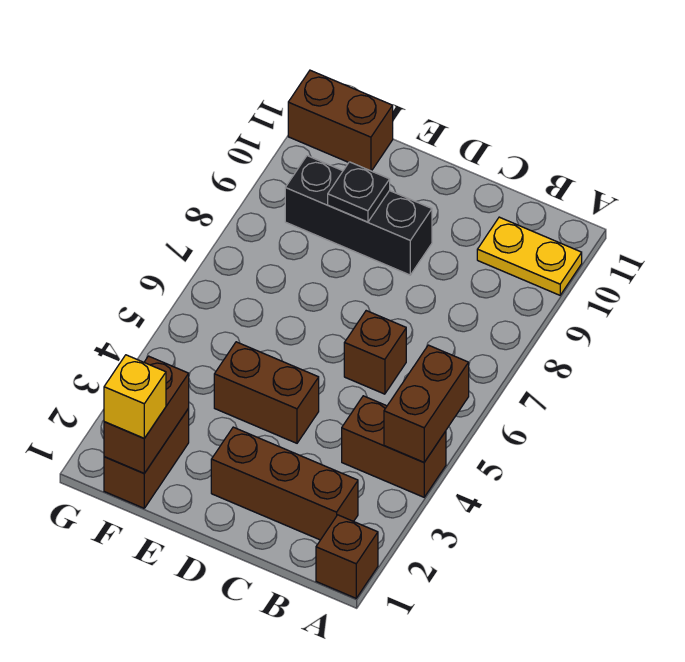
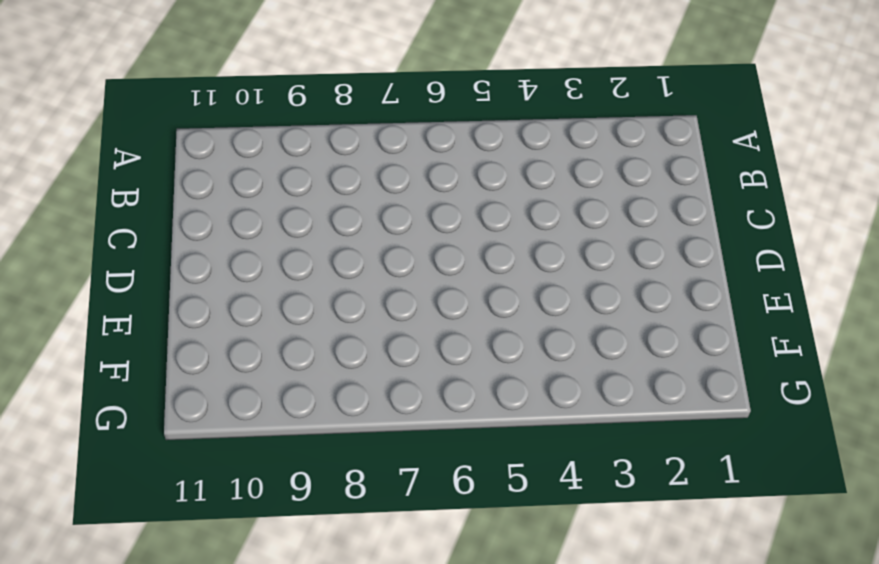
none -> brown brick A1 level 1
none -> brown brick A4:B4 level 1
none -> yellow plate A10:B10 level 1

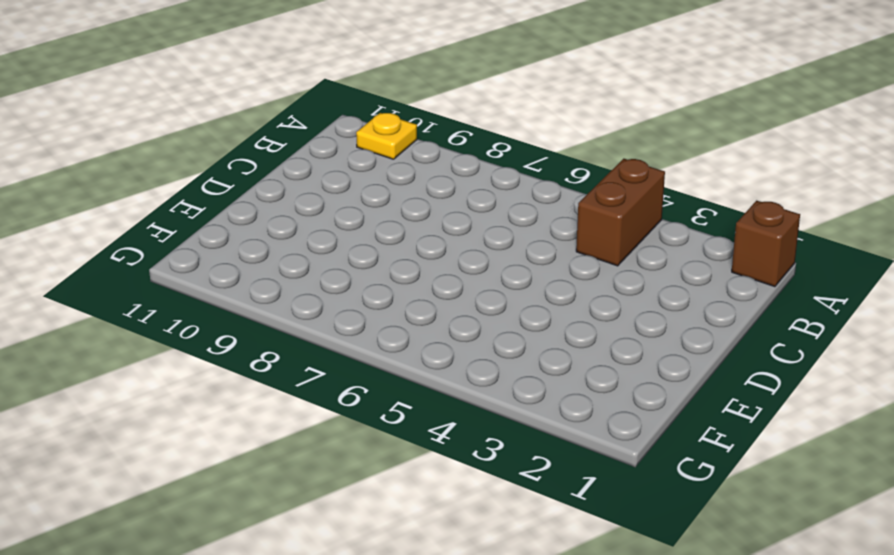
yellow plate A10 level 1 -> yellow plate A10:B10 level 1
none -> brown brick B2:D2 level 1
none -> brown brick C6 level 1
none -> brown brick D4:E4 level 1

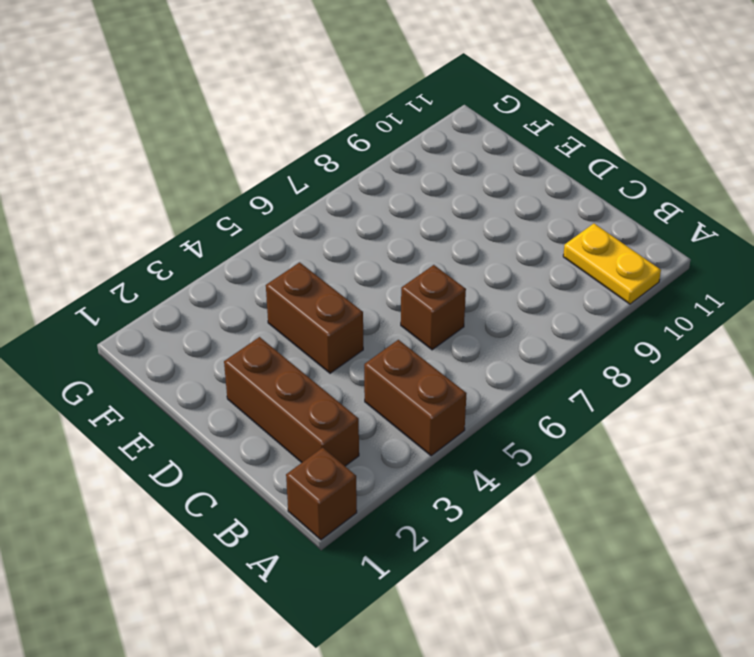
none -> black brick D9:F9 level 1
none -> brown brick F1:F2 level 1
none -> brown brick F11:G11 level 1

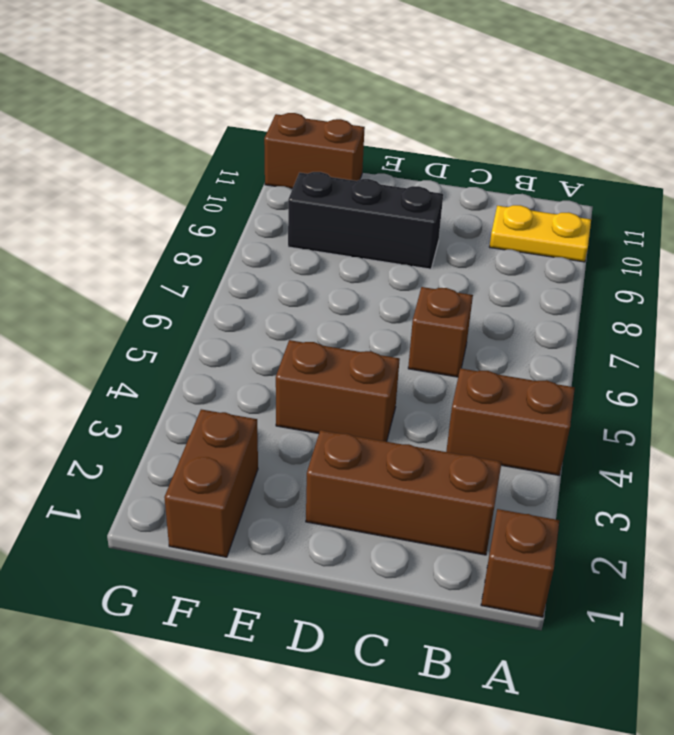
none -> brown brick A4:A5 level 2
none -> black plate E9 level 2
none -> brown brick F1:F2 level 2

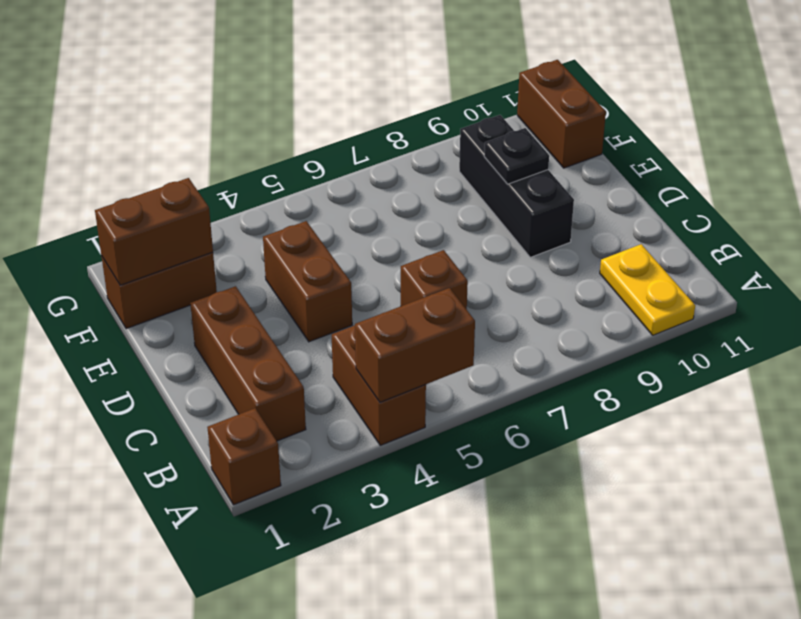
none -> yellow brick F1 level 3

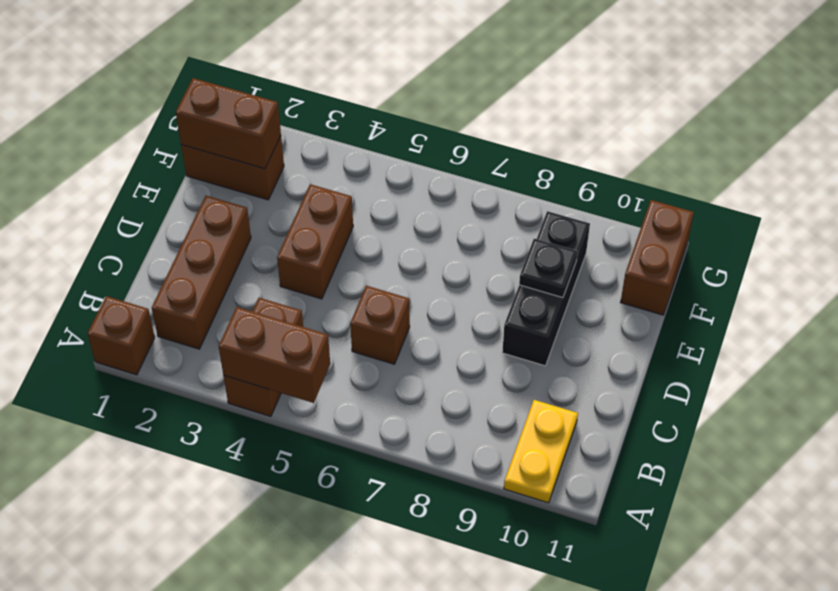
none -> yellow brick F1 level 3

